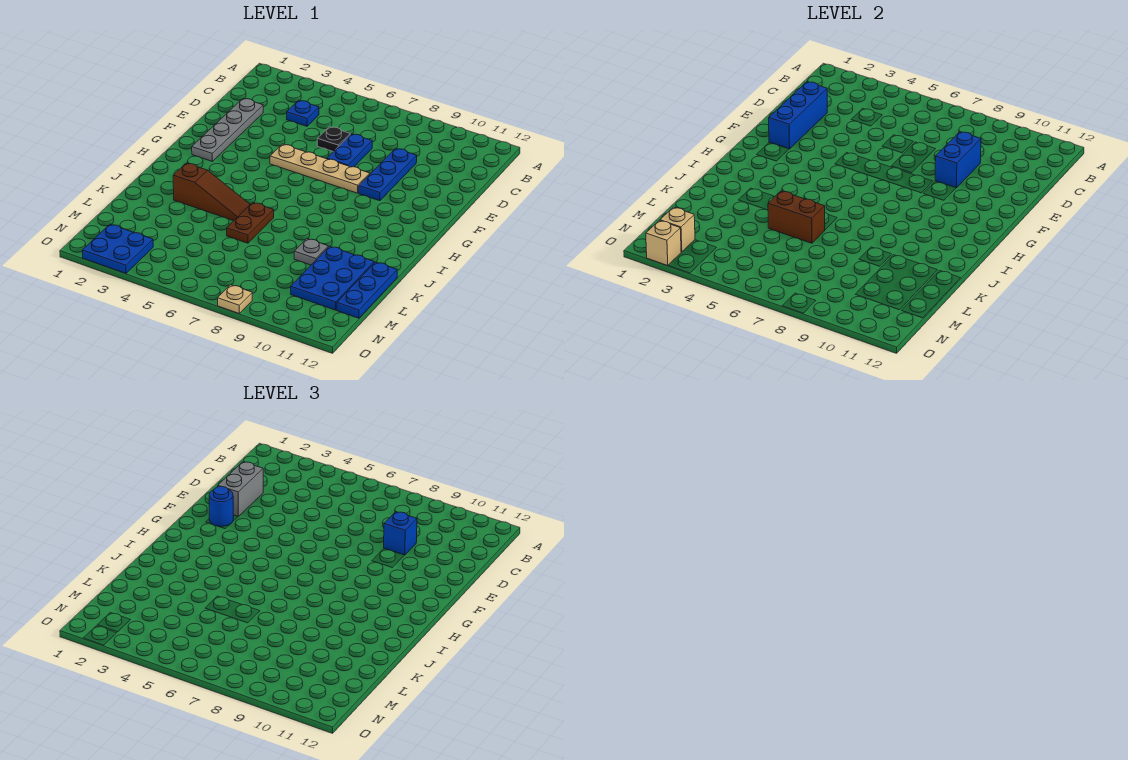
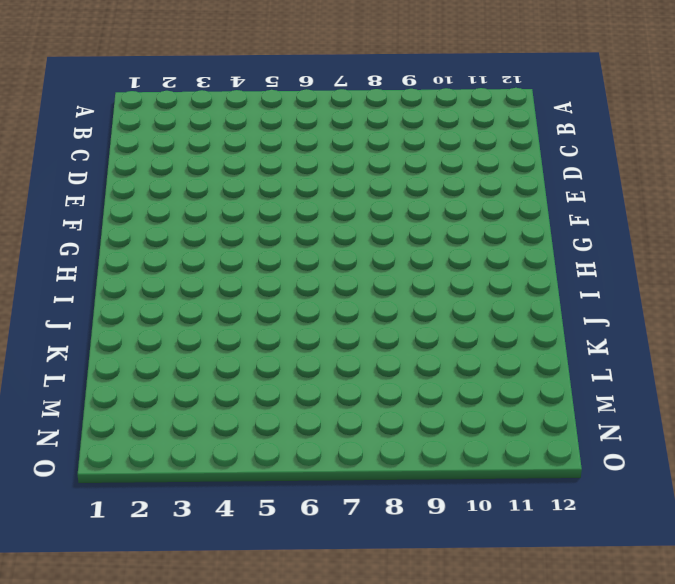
none -> blue plate C4 level 1
none -> grey plate D2:G2 level 1
none -> black plate D6 level 1

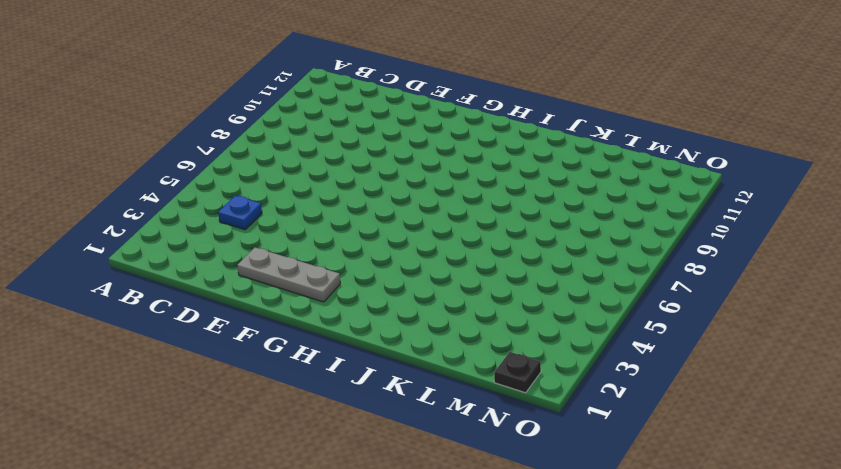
grey plate E2:G2 level 1 -> grey plate D2:G2 level 1
black plate N1 level 1 -> black plate D6 level 1
none -> blue plate D7:E7 level 1
none -> blue plate D9:F9 level 1
none -> tan plate F5:F8 level 1

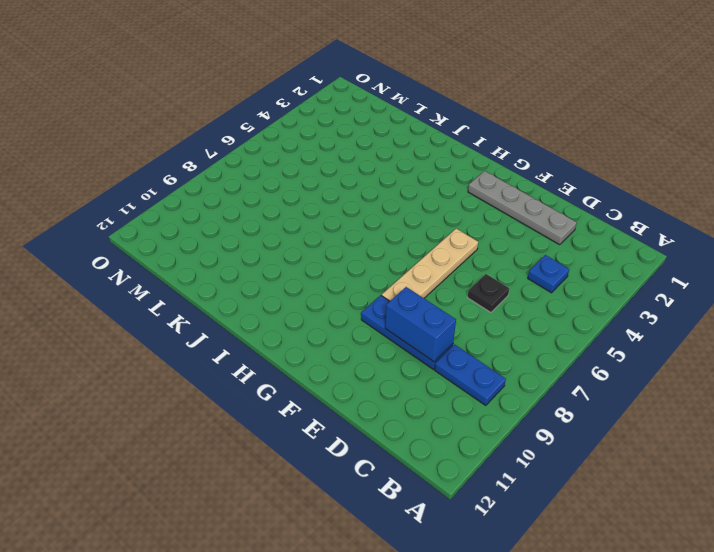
blue plate B9:C9 level 1 -> blue plate D7:E7 level 1
none -> brown slope J3:J5 level 1 top 3
none -> brown plate J6:K6 level 1
none -> grey plate K9 level 1

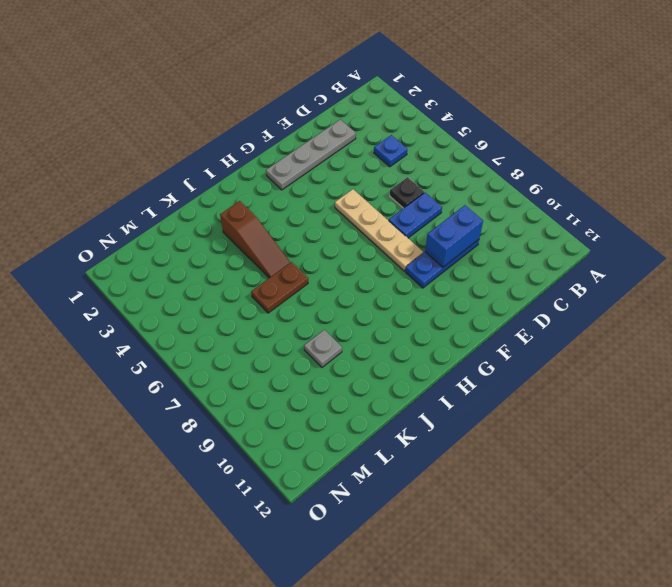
none -> blue plate K10:M11 level 1
none -> blue plate K12:M12 level 1
none -> blue plate N2:O3 level 1

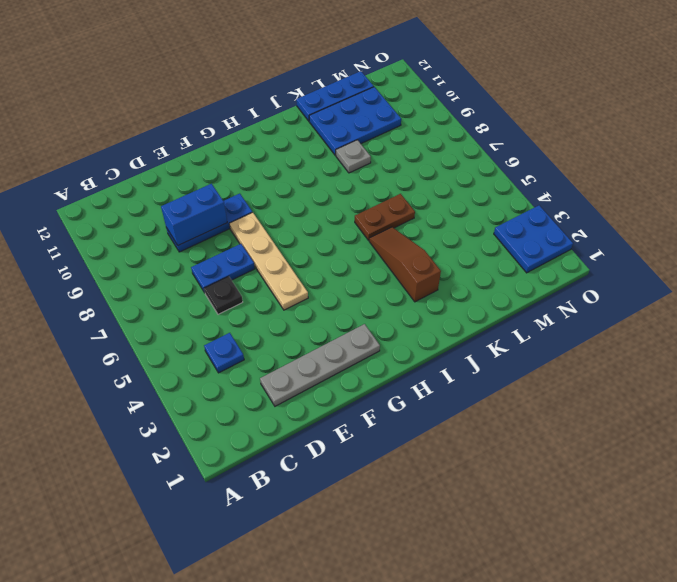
none -> tan plate O8 level 1
none -> blue brick D2:F2 level 2
none -> brown brick K5:K6 level 2

